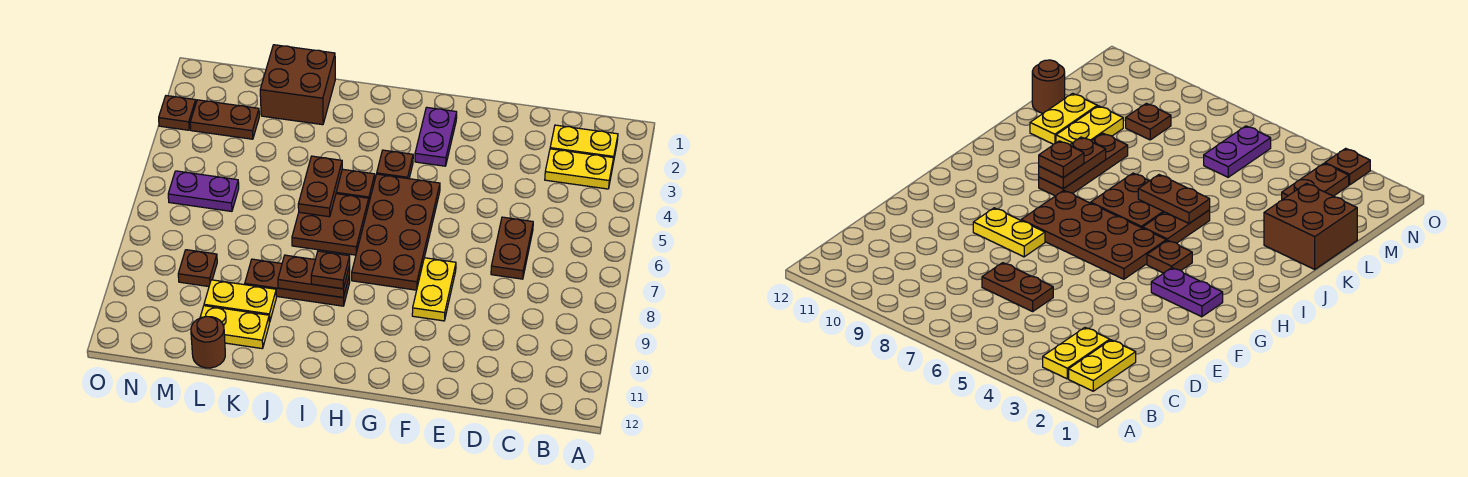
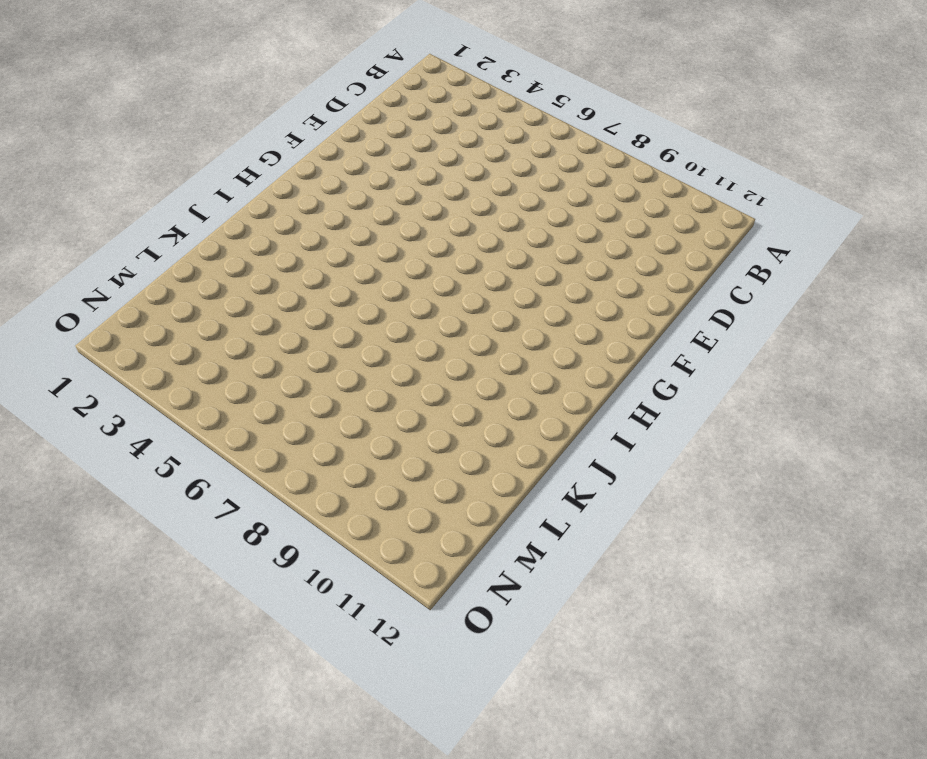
none -> yellow plate B2:C2 level 1
none -> yellow plate B3:C3 level 1
none -> brown plate D6:D7 level 1

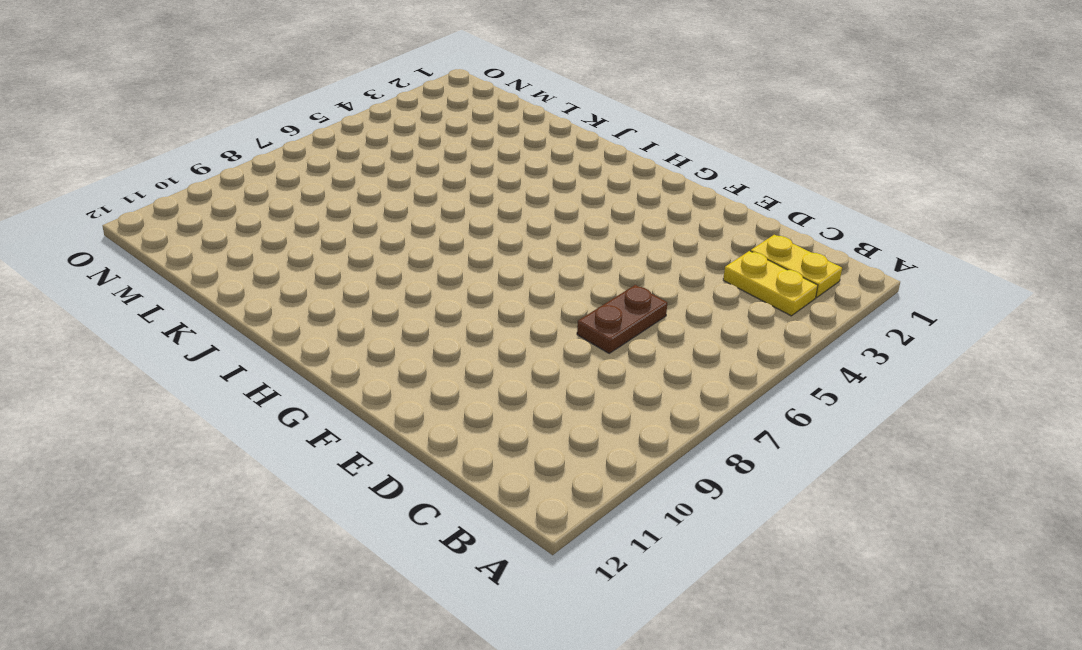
none -> yellow plate F8:F9 level 1
none -> purple plate G2:G3 level 1
none -> brown plate G5:H8 level 1

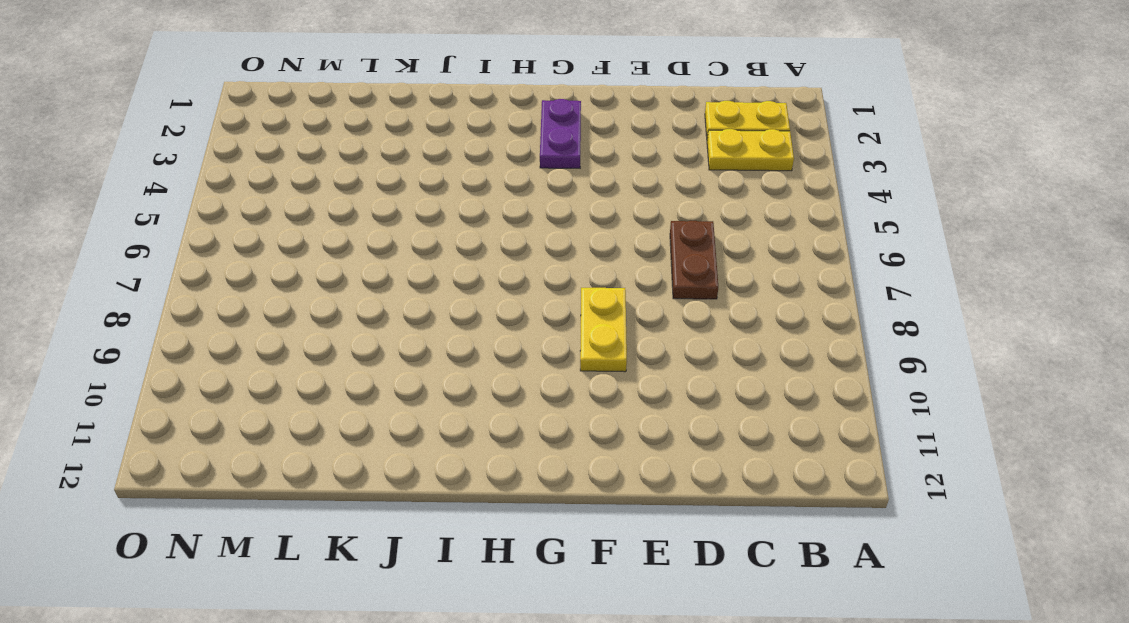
none -> brown plate G5:H8 level 1
none -> brown plate H4 level 1
none -> brown plate I5:J5 level 1

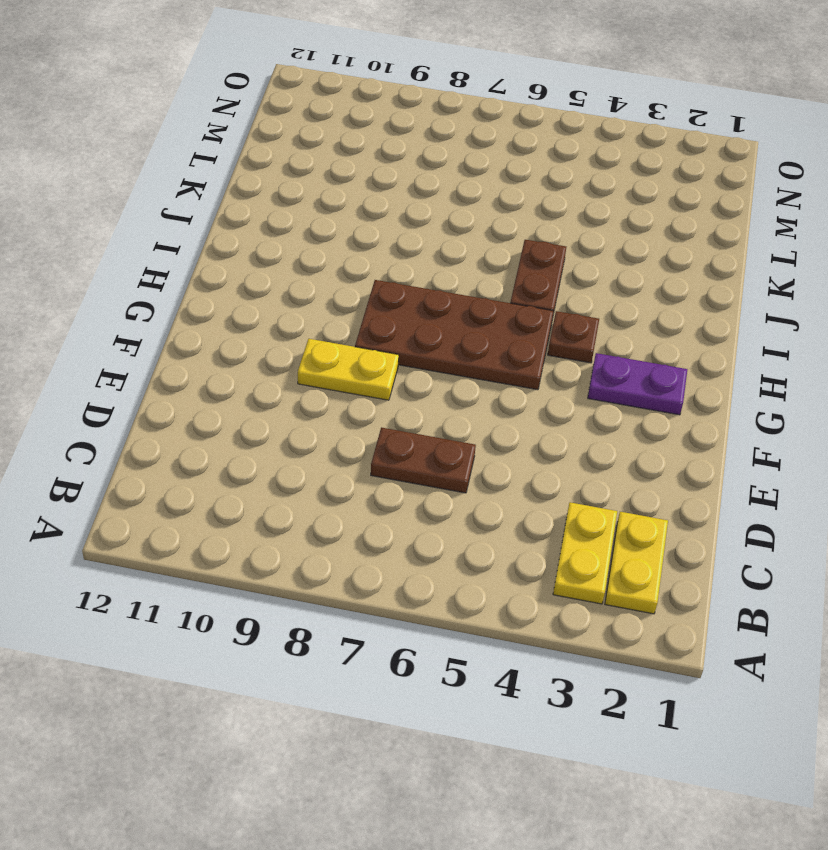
none -> brown plate I6:J7 level 1
none -> brown plate I9:K9 level 1
none -> brown brick K1:L2 level 1

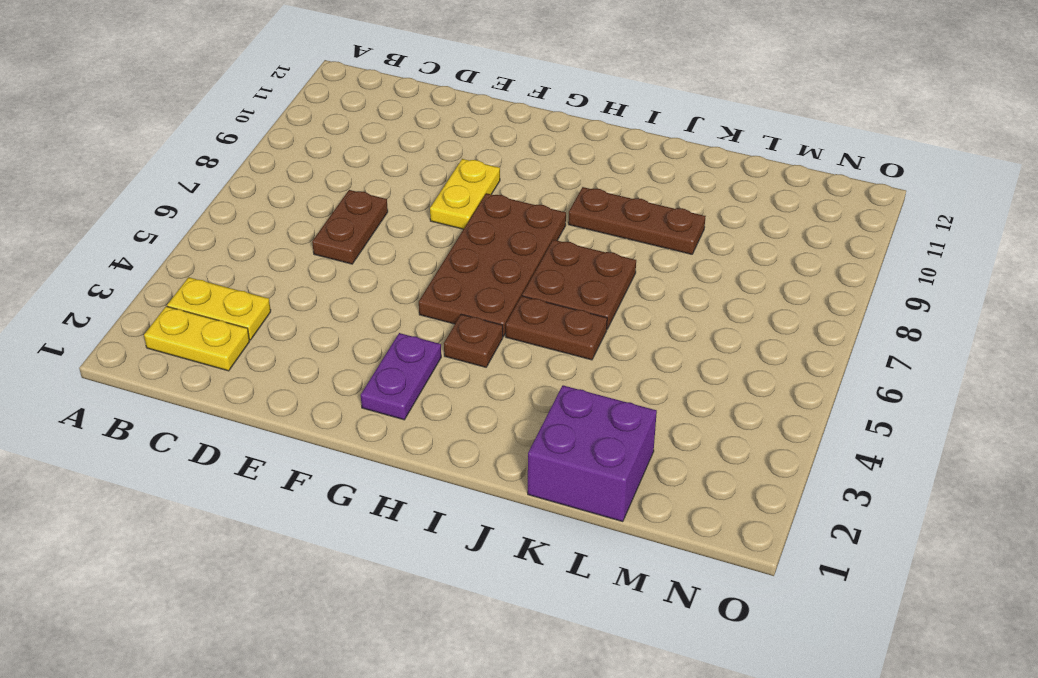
purple brick K1:L2 level 1 -> brown brick K1:L2 level 1
none -> yellow plate K10:L10 level 1
none -> yellow plate K11:L11 level 1
none -> brown round brick L12 level 1

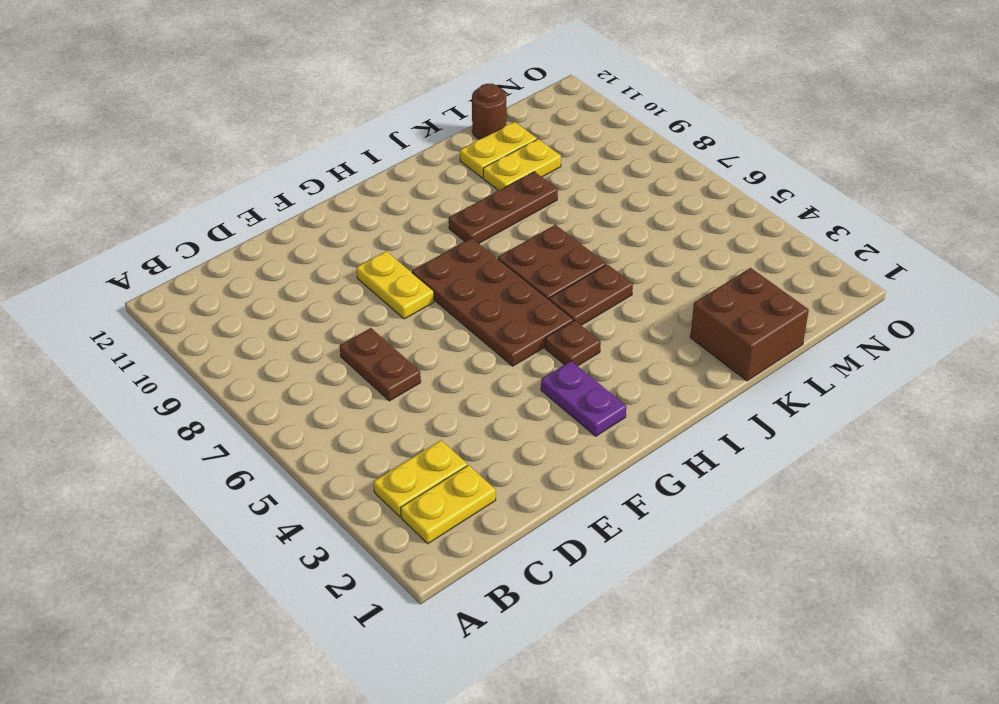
none -> brown plate M3:N3 level 1
none -> purple plate M6:N6 level 1
none -> brown plate M9 level 1

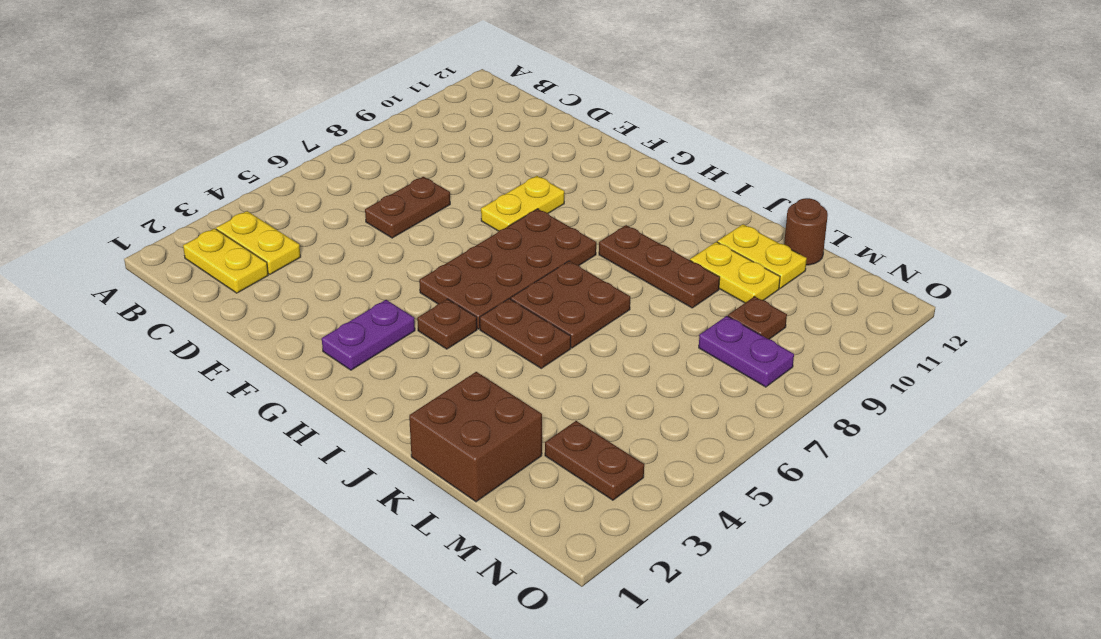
purple plate M8:N8 level 1 -> purple plate M6:N6 level 1
none -> brown plate O3 level 1
none -> brown plate I9:J9 level 2
none -> brown plate J5:J6 level 2

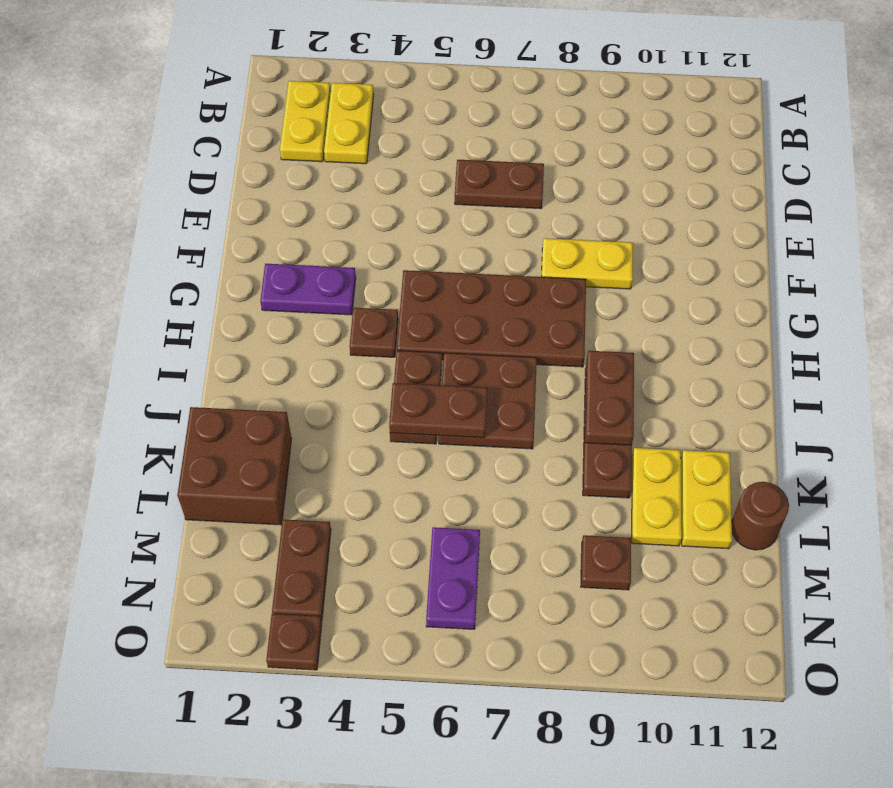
none -> brown plate I9 level 3

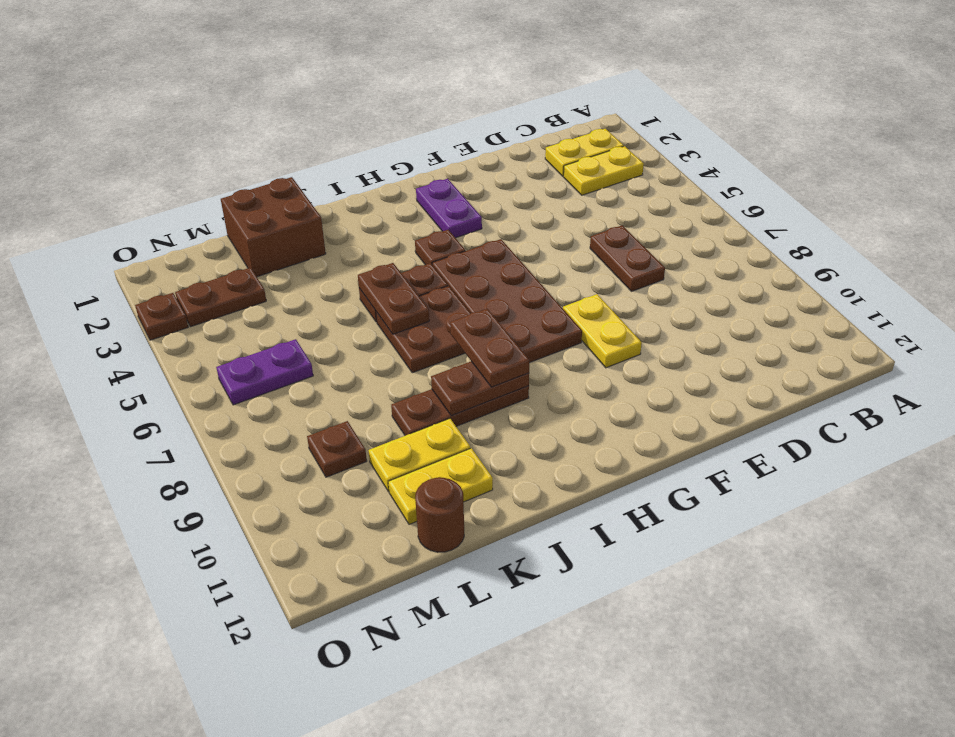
brown plate I8:I9 level 3 -> brown plate I9 level 3

